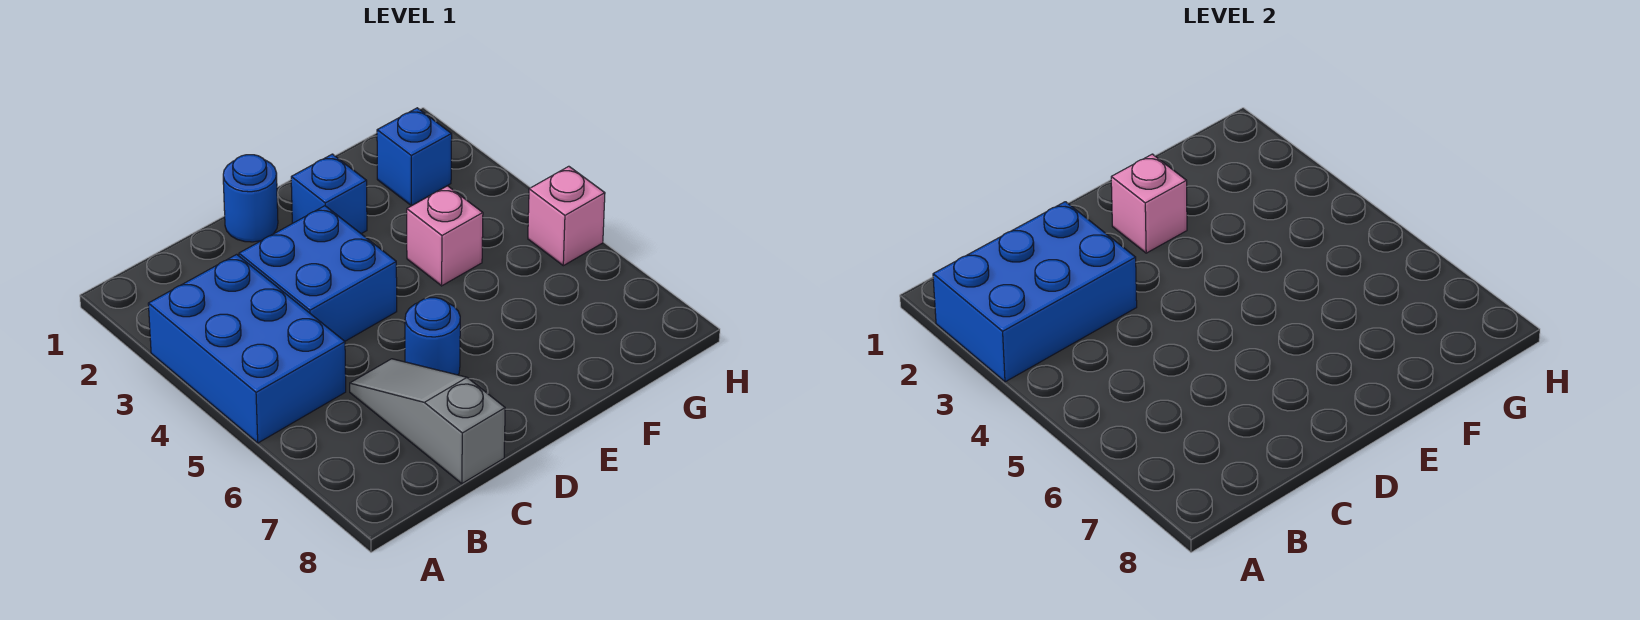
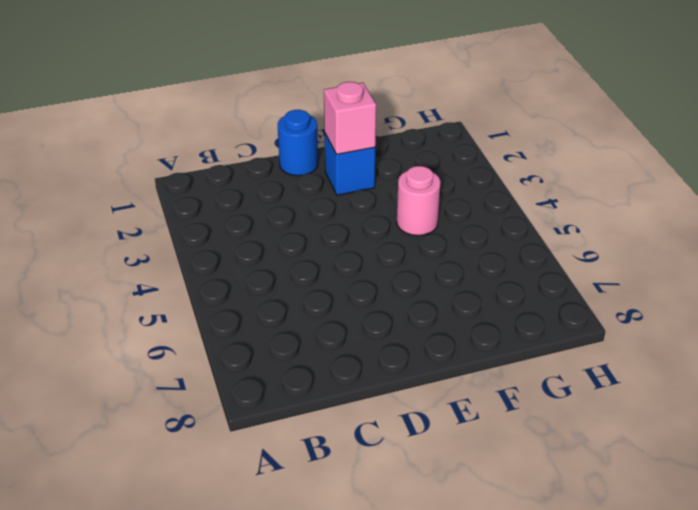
pink round brick F4 level 1 -> pink brick F4 level 1
none -> blue brick A3:B5 level 1
none -> blue brick C3:D4 level 1

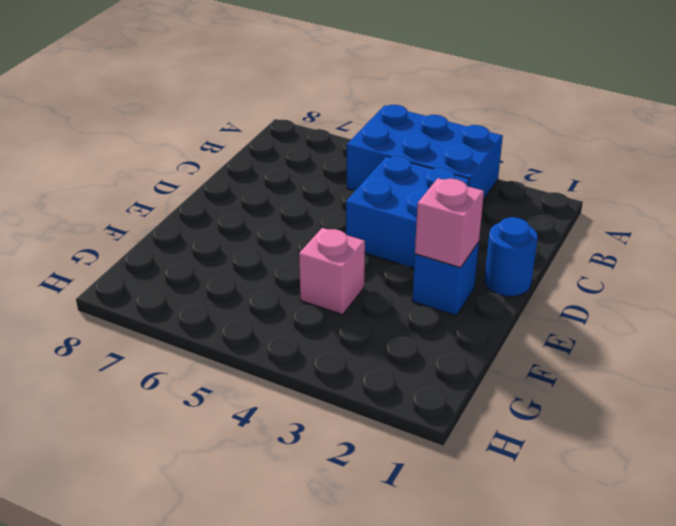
none -> grey slope C6:C8 level 1 top 8
none -> blue round brick D6 level 1

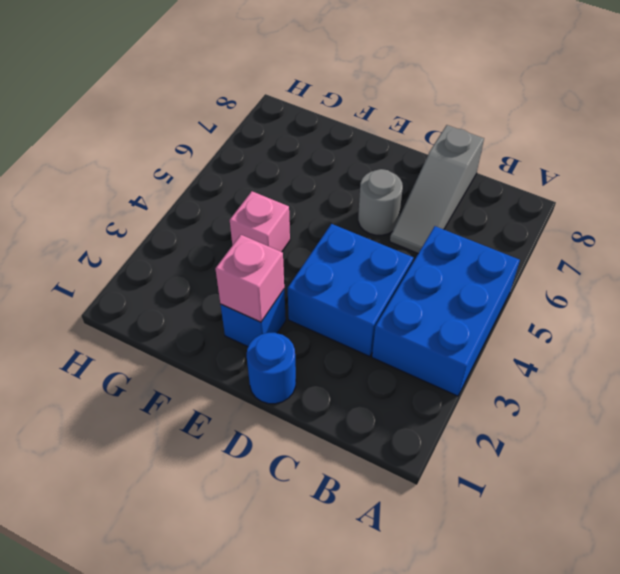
grey round brick D6 level 1 -> blue round brick D6 level 1
none -> blue brick G2 level 1
none -> pink brick H5 level 1

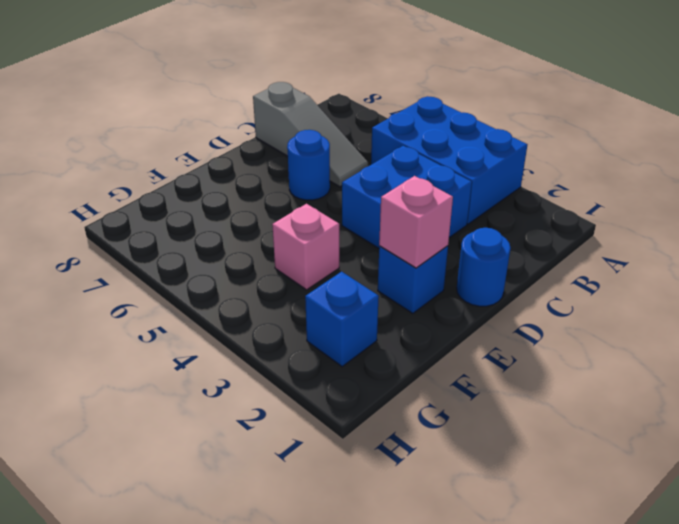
none -> pink brick H5 level 1
none -> blue brick A2:C3 level 2

